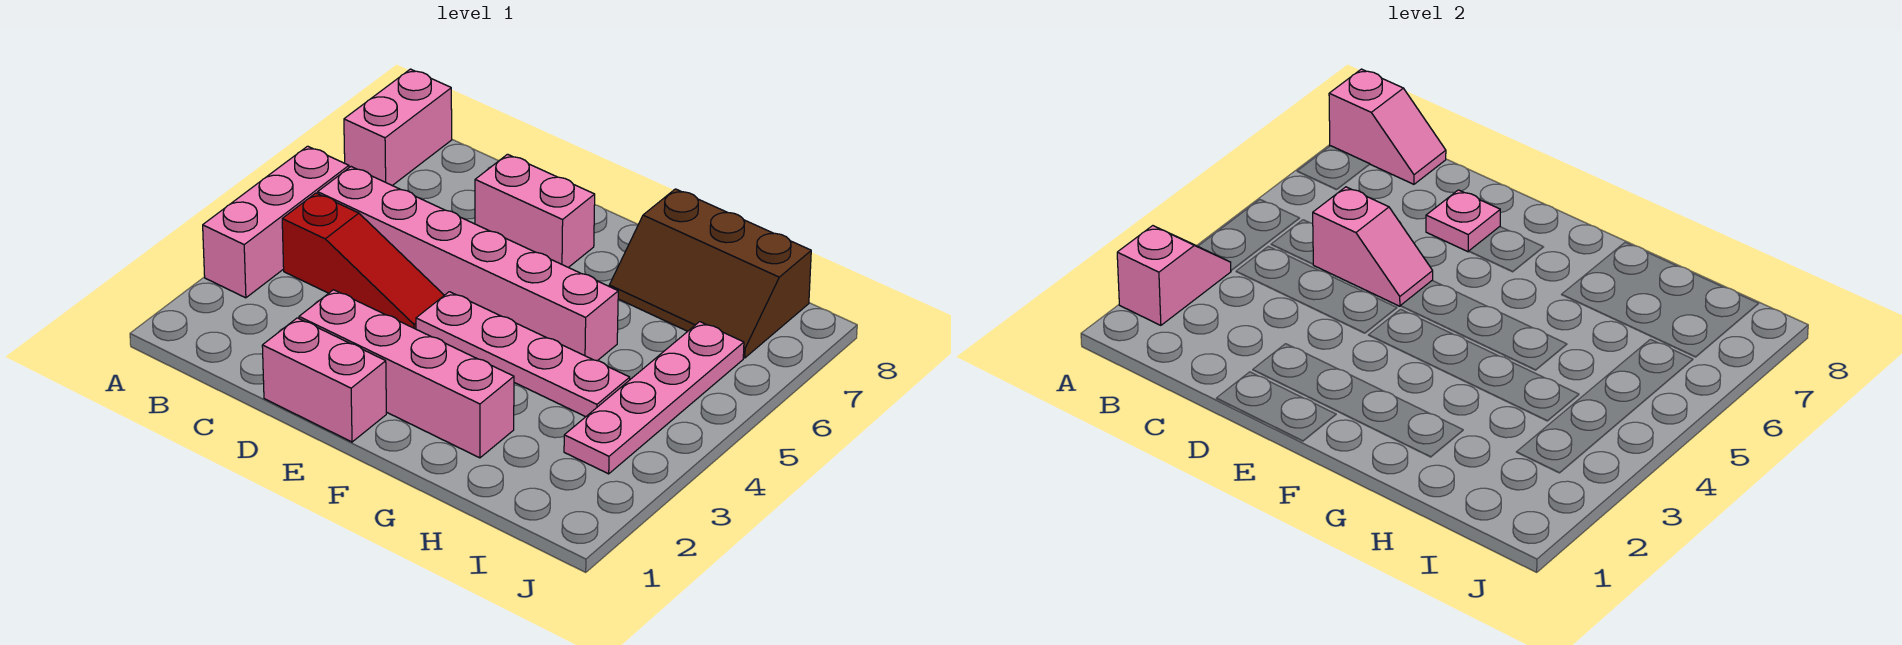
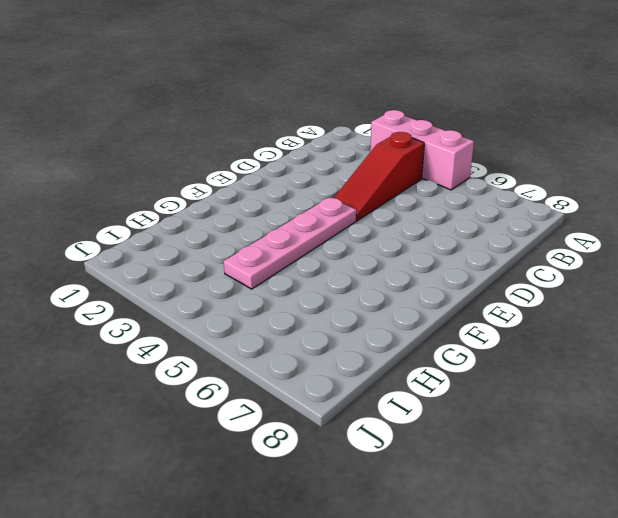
none -> pink brick A7:A8 level 1
none -> pink brick B5:G5 level 1
none -> pink brick D1:E1 level 1

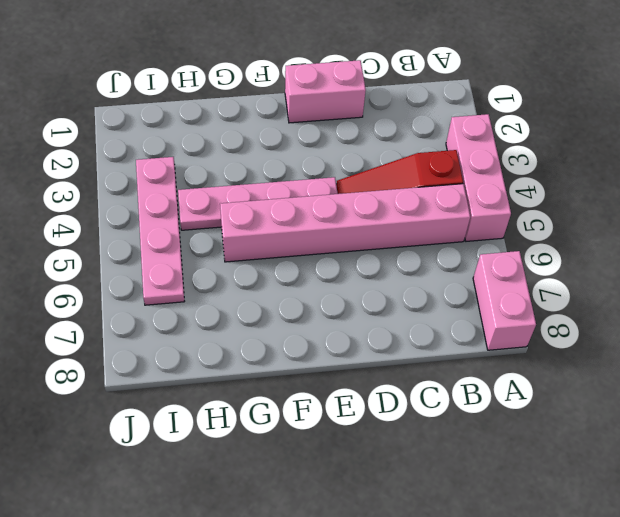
none -> pink brick D2:G2 level 1
none -> pink brick D7:E7 level 1
none -> brown slope G7:I8 level 1 top 8

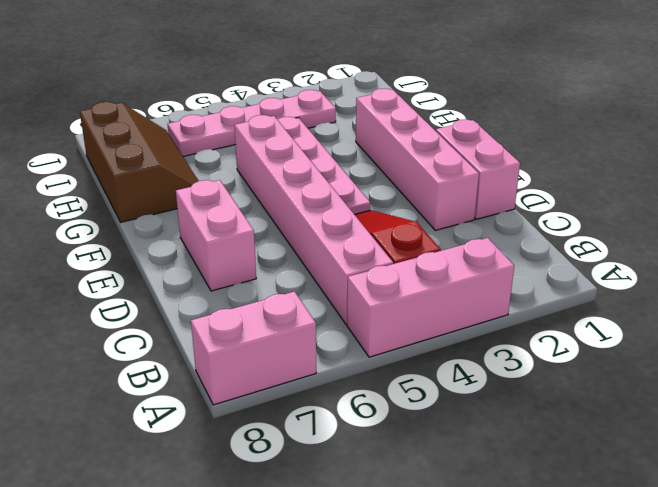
none -> pink slope A2:A3 level 2 top 2
none -> pink slope A8:B8 level 2 top A
none -> pink slope C5:D5 level 2 top C

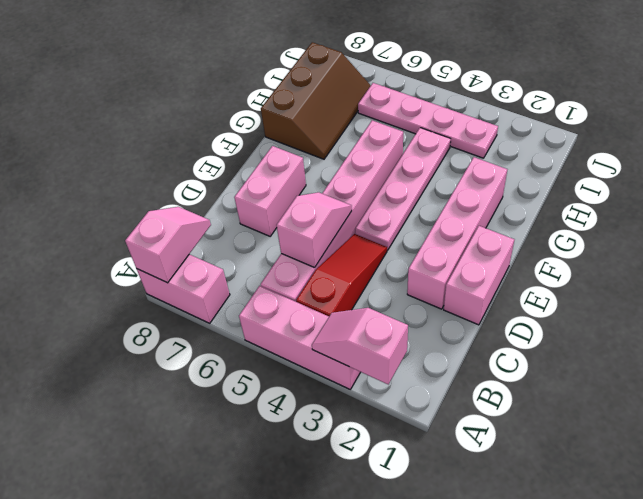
none -> pink plate D7 level 2

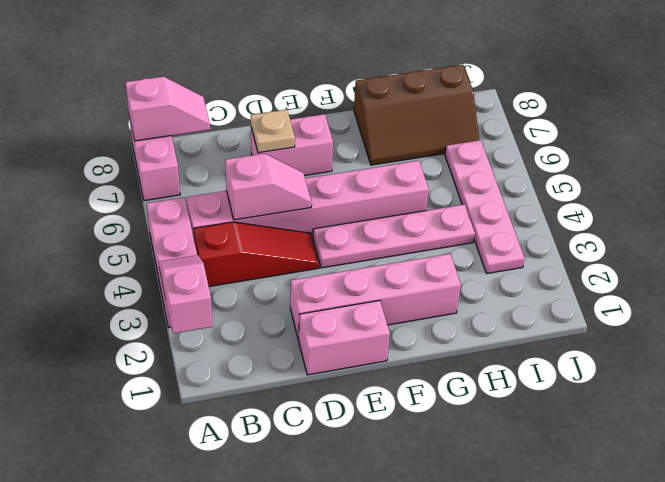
tan plate D7 level 2 -> pink plate D7 level 2

